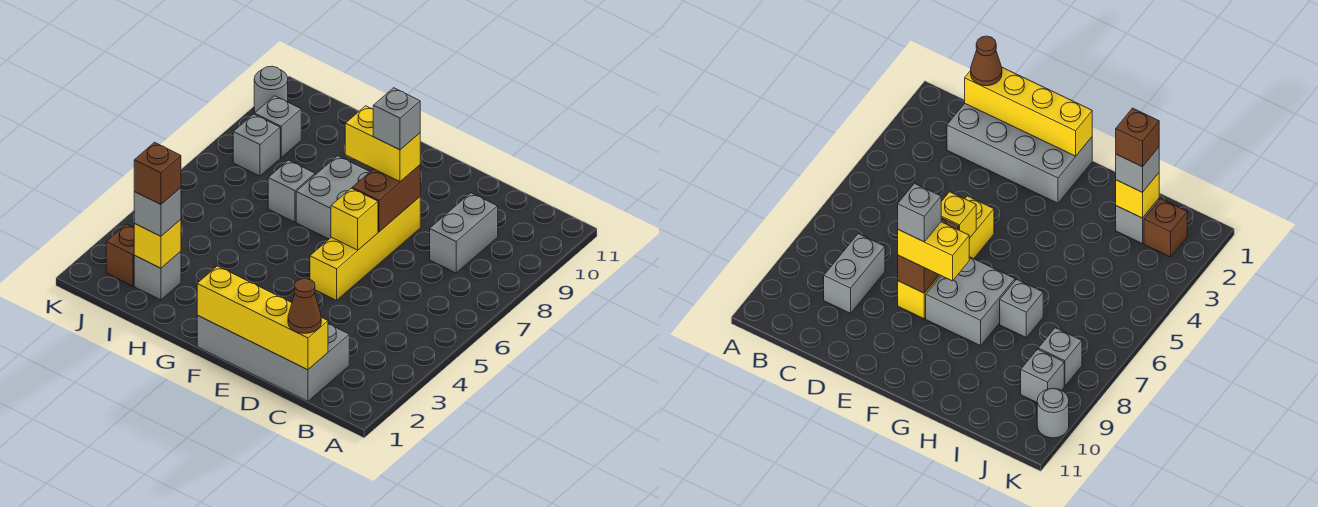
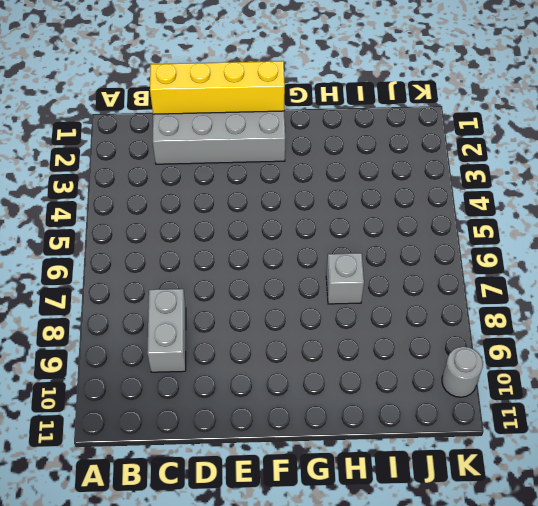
none -> yellow brick E5:E8 level 1
none -> grey brick F7:G8 level 1
none -> grey brick I2 level 1

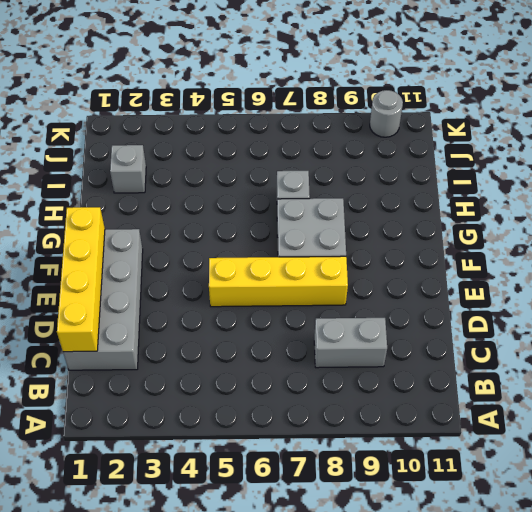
none -> brown brick J2 level 1
none -> grey brick J8 level 1
none -> grey brick J9 level 1

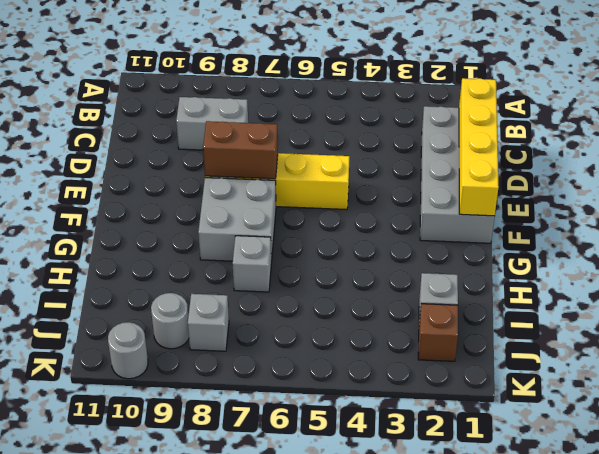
grey round brick J9 level 1 -> grey brick J9 level 1
none -> yellow brick E6 level 2
none -> yellow brick I2 level 2
none -> brown cone C1 level 3

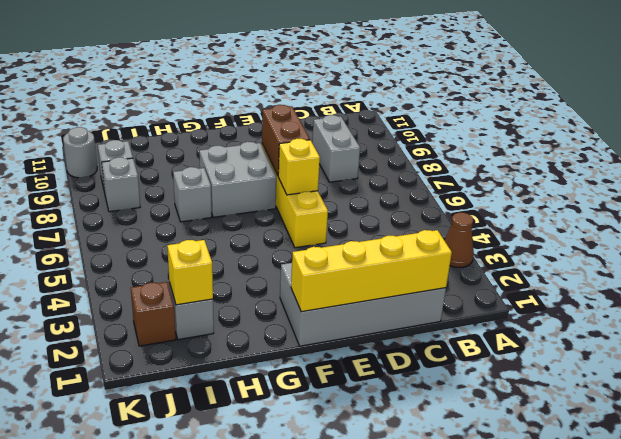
brown cone A3 level 1 -> brown cone C1 level 3
none -> yellow brick E8:F8 level 3
none -> grey brick I2 level 3
none -> grey brick E8 level 4

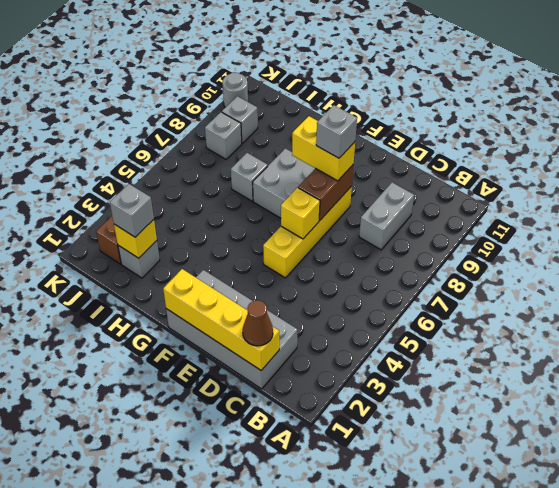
none -> brown brick I2 level 4

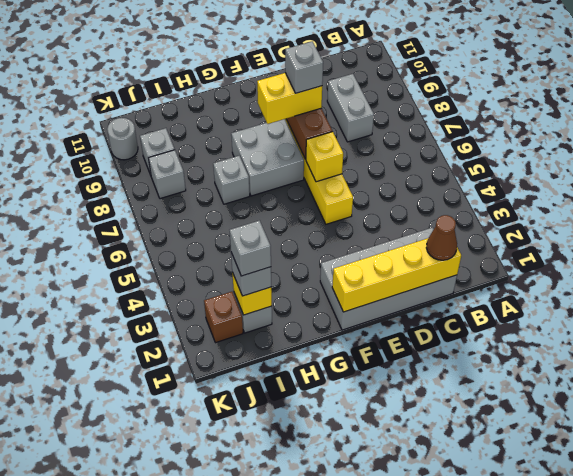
grey brick I2 level 4 -> brown brick I2 level 4

